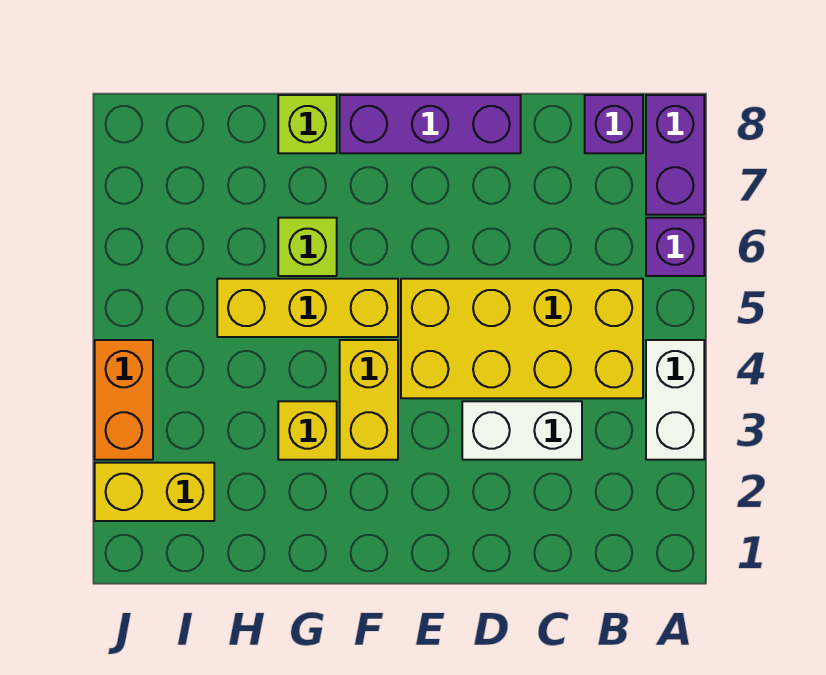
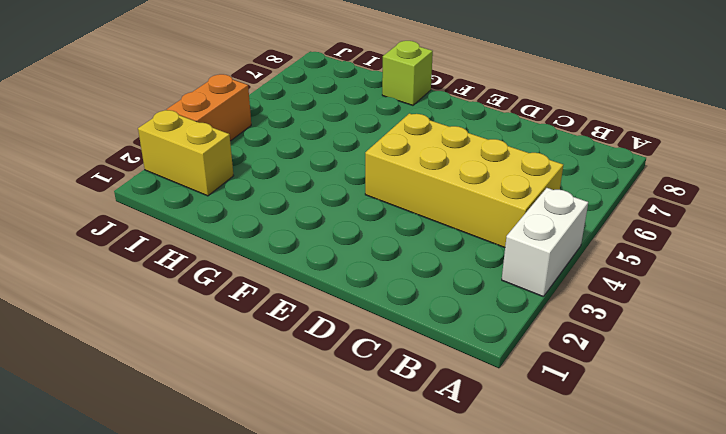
none -> purple brick A6 level 1
none -> purple brick A7:A8 level 1
none -> purple brick B8 level 1

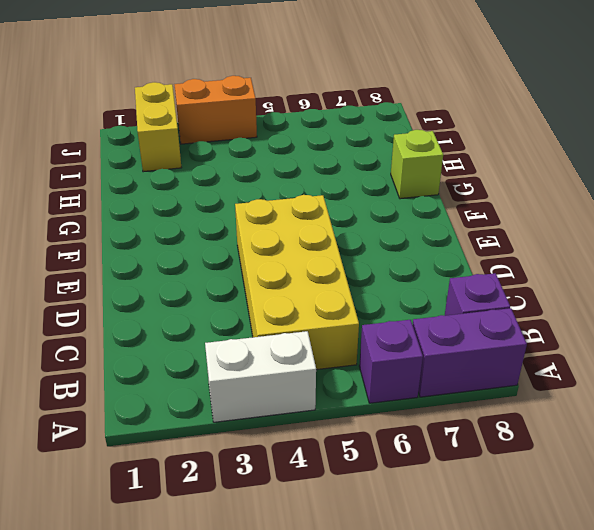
none -> white brick C3:D3 level 1
none -> purple brick D8:F8 level 1
none -> yellow brick F3:F4 level 1

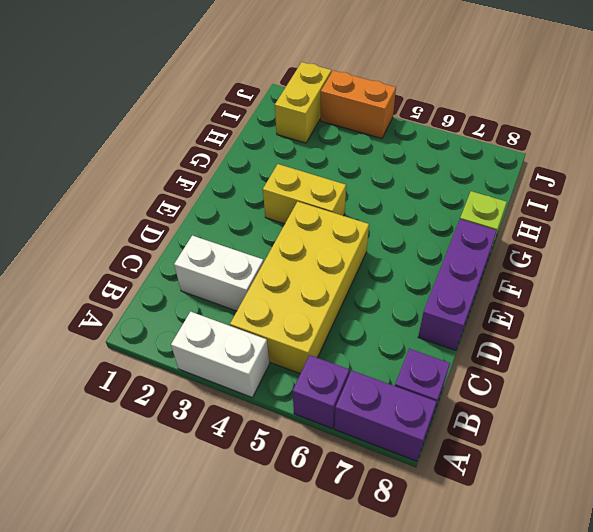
white brick C2:C3 level 1 -> white brick C3:D3 level 1
none -> yellow brick F5:H5 level 1
none -> yellow brick G3 level 1
none -> lime brick G6 level 1

